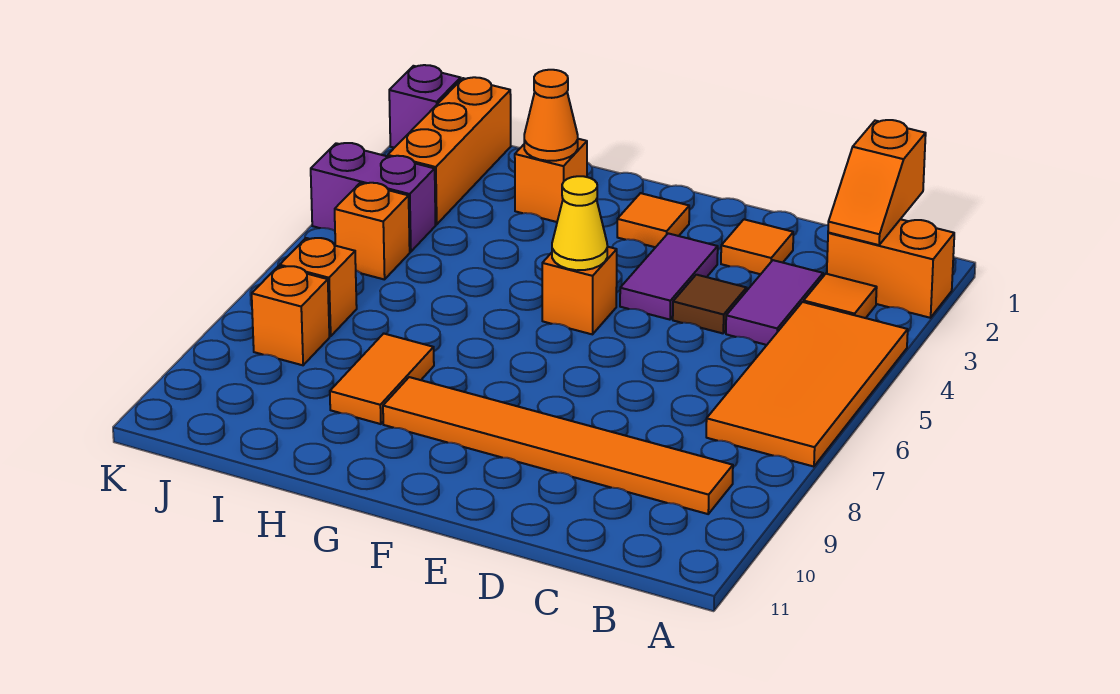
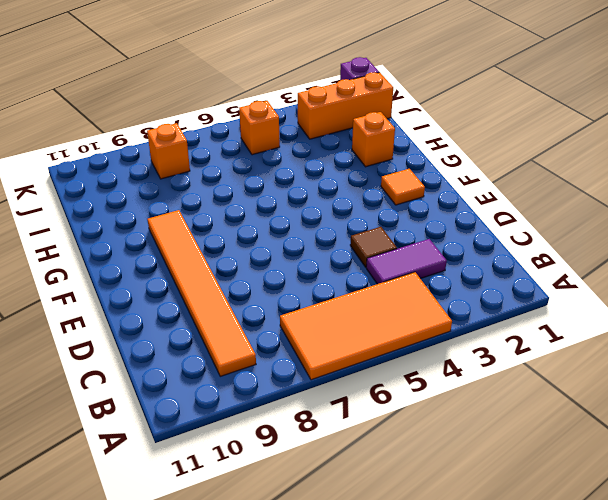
none -> orange brick A2:B2 level 1
none -> orange tile B3 level 1
none -> orange tile D2 level 1

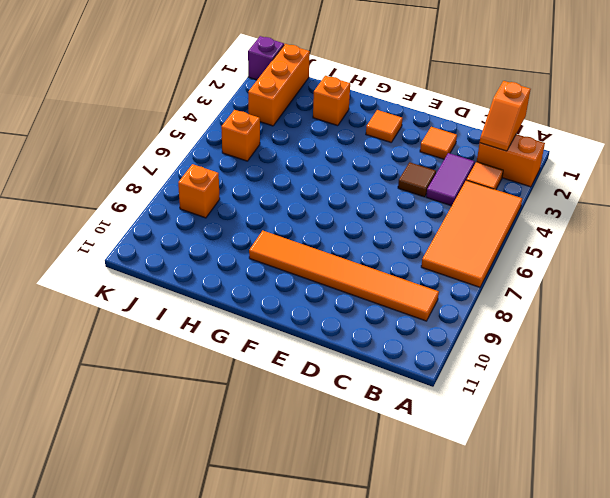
none -> purple tile E3:E4 level 1
none -> orange brick F5 level 1
none -> orange tile H8:H9 level 1

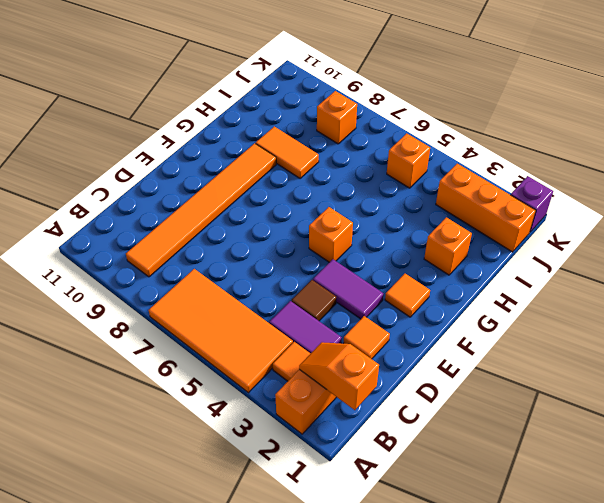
none -> purple brick J4:K4 level 1
none -> orange brick J7 level 1
none -> yellow cone F5 level 2

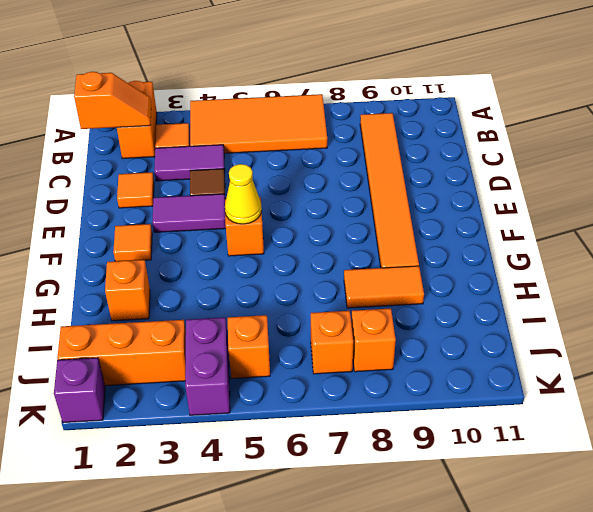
none -> orange cone H2 level 2

